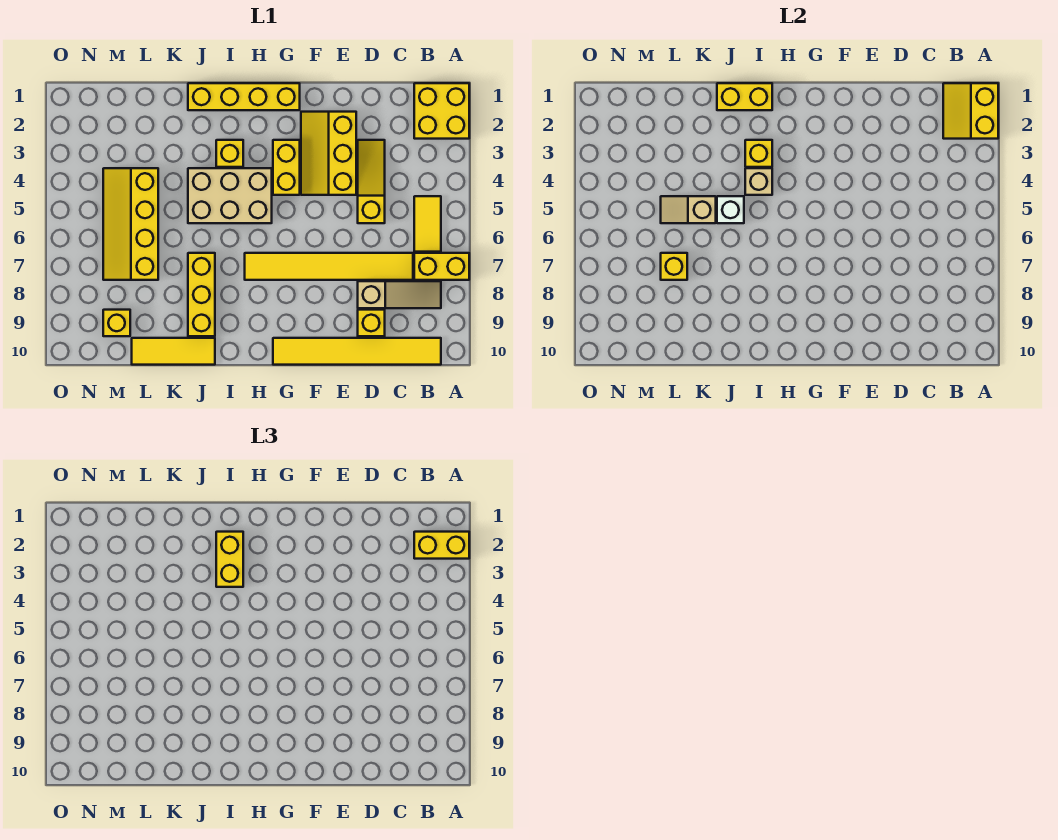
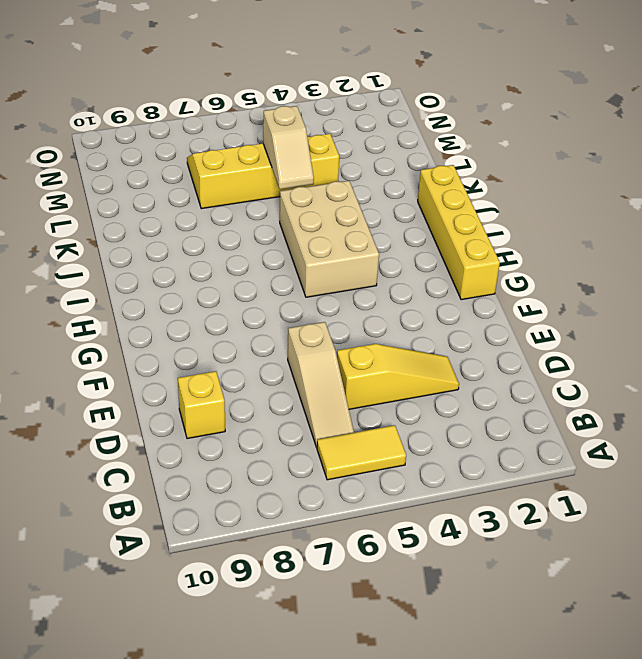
tan slope C6:E6 level 1 top E -> tan slope B8:D8 level 1 top D
tan slope K5:L5 level 2 top L -> tan slope K5:L5 level 2 top K
none -> yellow brick A1:B2 level 1
none -> yellow brick A7:B7 level 1
none -> yellow tile B10:G10 level 1

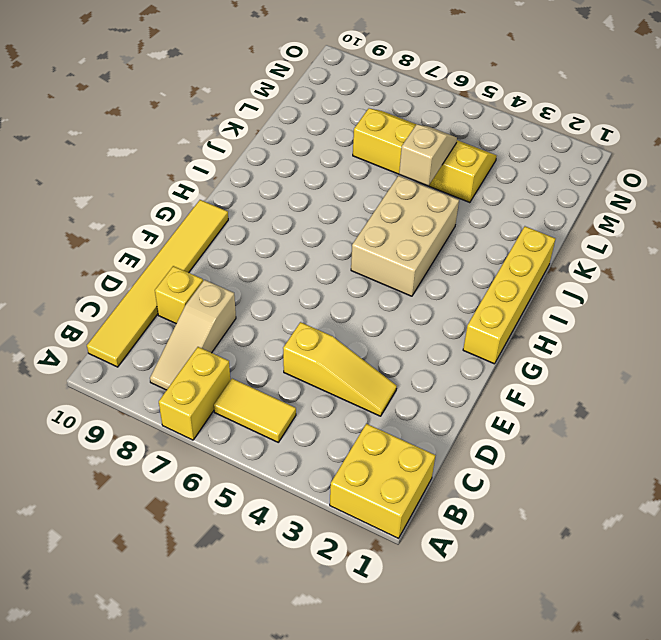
none -> yellow tile C7:H7 level 1
none -> yellow slope E2:F4 level 1 top E
none -> yellow brick G3:G4 level 1

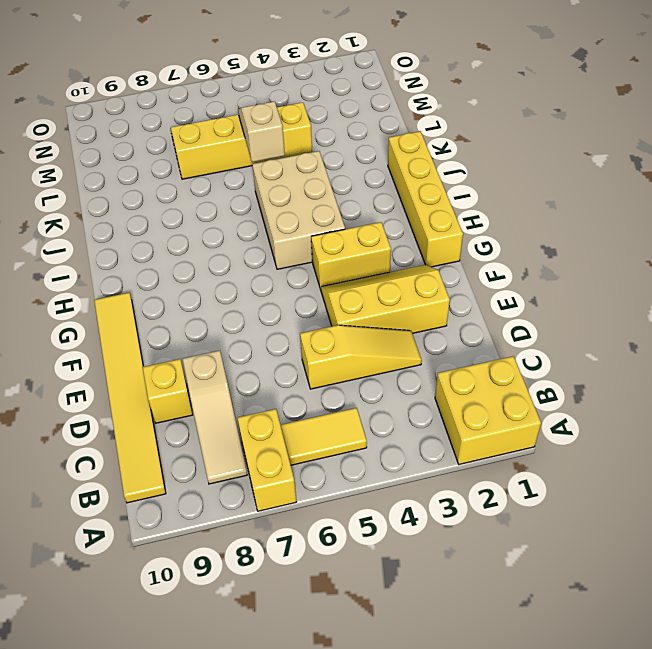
none -> yellow tile C7:H7 level 1
none -> yellow brick I3 level 1
none -> yellow brick J7:J9 level 1

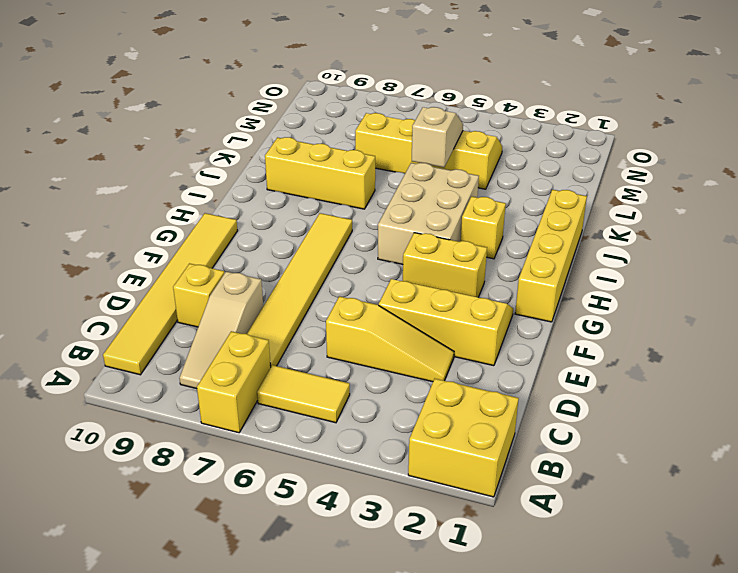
none -> yellow tile J10:L10 level 1
none -> yellow brick M9 level 1
none -> yellow slope A1:B2 level 2 top A

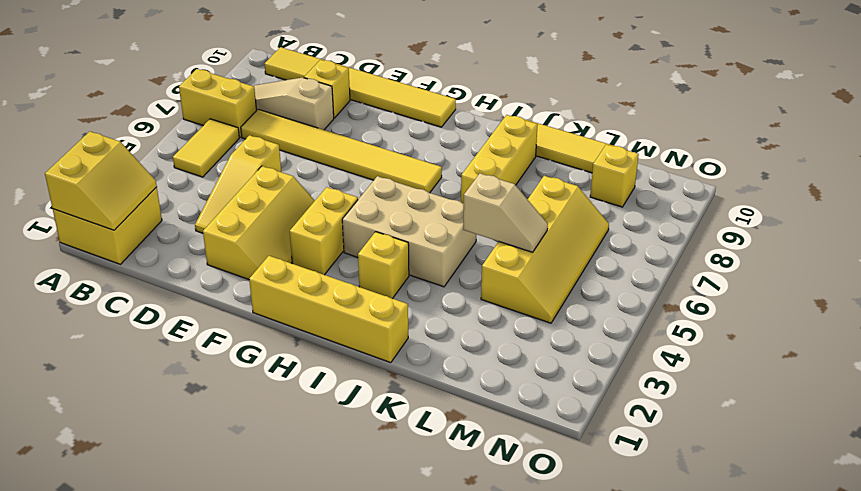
none -> yellow brick I1:J1 level 2
none -> yellow brick I3 level 2
none -> tan brick I4 level 2

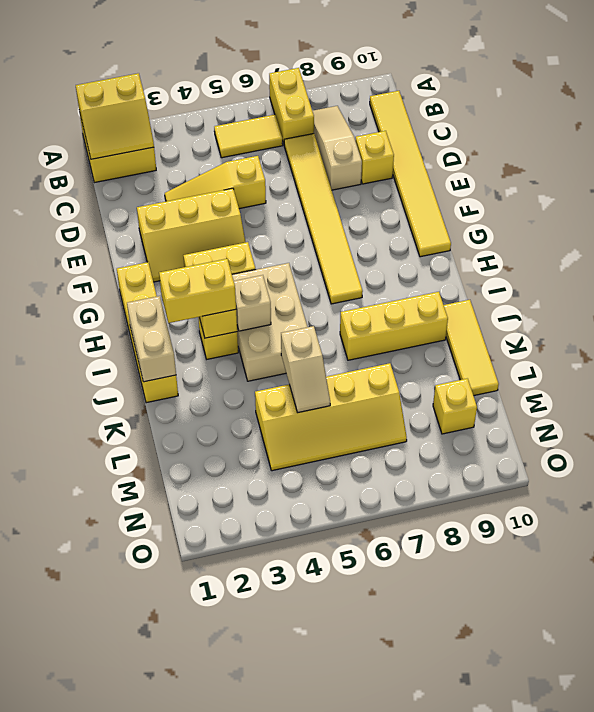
tan brick I1:J1 level 2 -> yellow brick I1:J1 level 2
none -> white brick J5 level 2
none -> yellow brick L7 level 2
none -> yellow brick A2:B2 level 3

